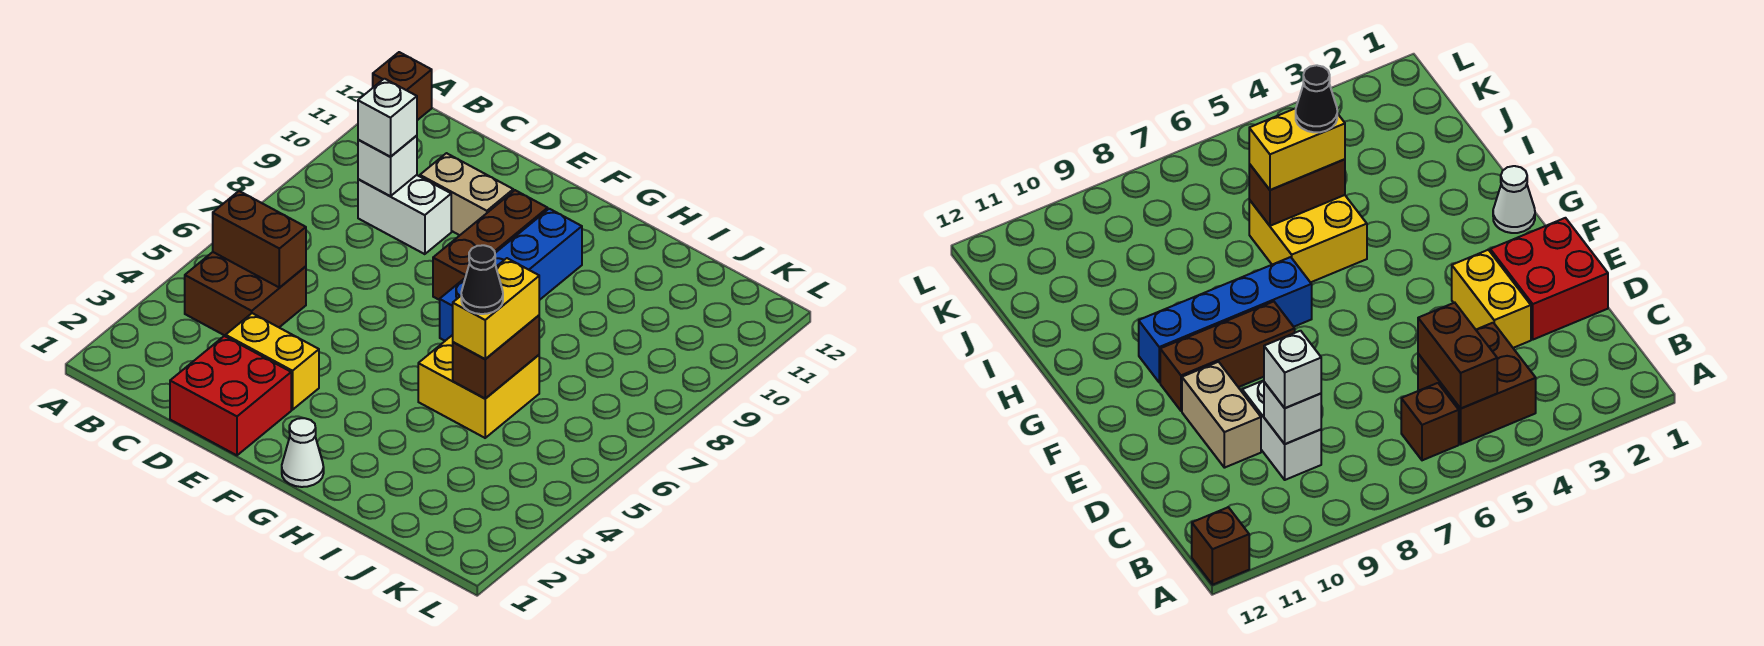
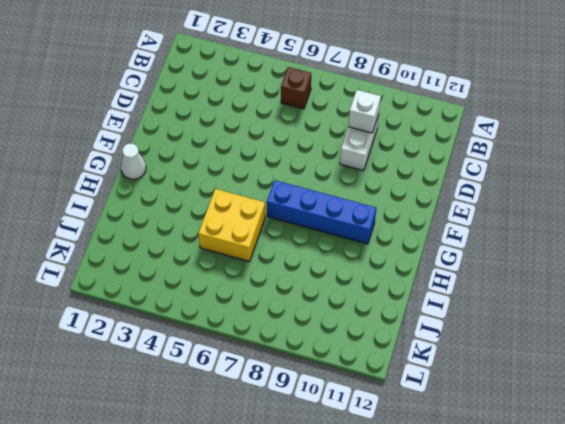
none -> brown brick A12 level 1
none -> brown brick B4:C5 level 1
none -> red brick D1:E2 level 1

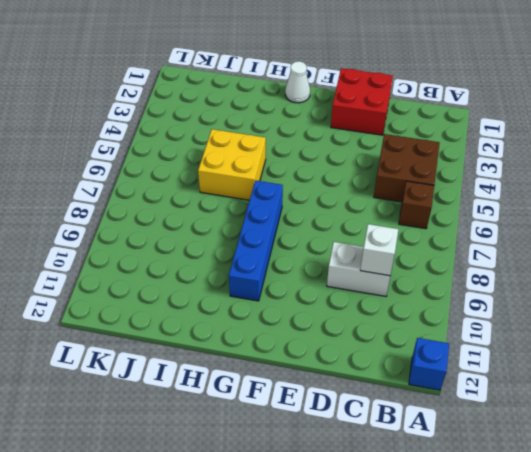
blue brick A12 level 1 -> brown brick A12 level 1
none -> yellow brick D3:E3 level 1
none -> tan brick D10:E10 level 1
none -> brown brick F8:F10 level 1

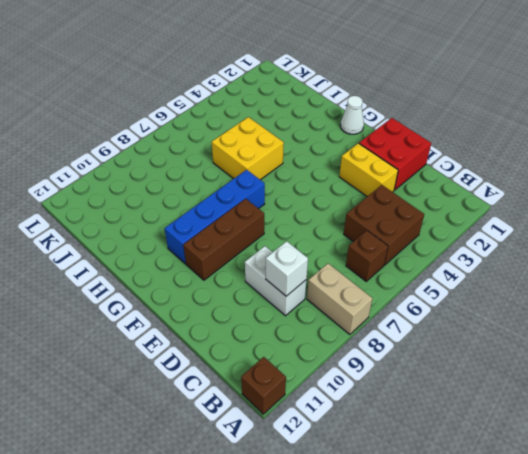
tan brick A8:B8 level 1 -> tan brick D10:E10 level 1
none -> brown brick B5:C5 level 2
none -> brown brick I5:I6 level 2
none -> white brick C9 level 3

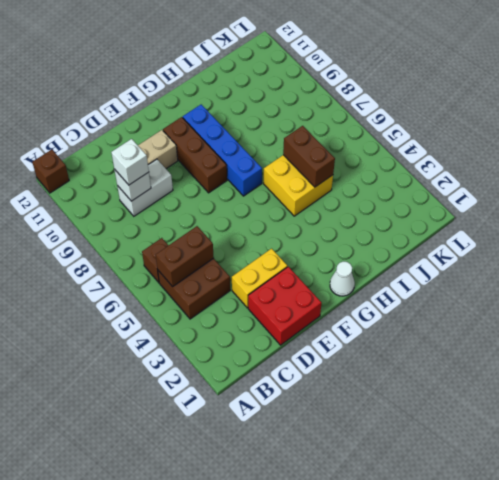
none -> yellow brick I5:I6 level 3
none -> black cone I5 level 4

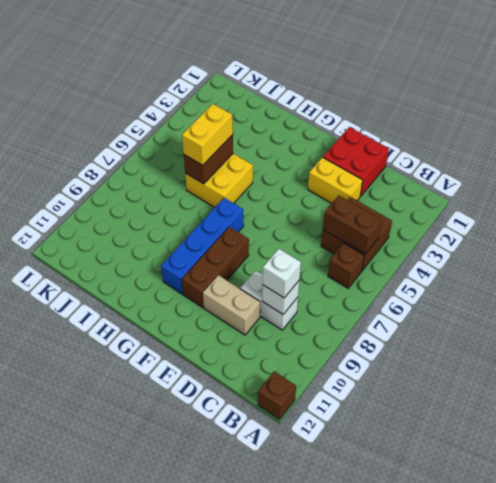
none -> white cone G1 level 1
none -> black cone I5 level 4

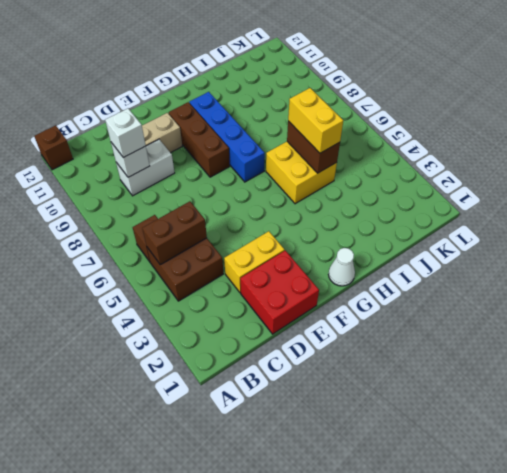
none -> black cone I5 level 4

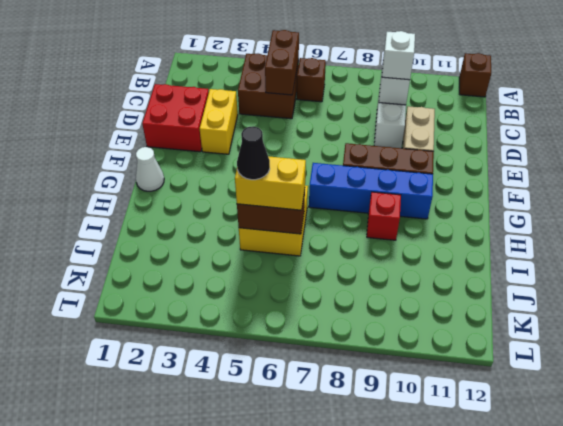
red brick H9 level 1 -> none

